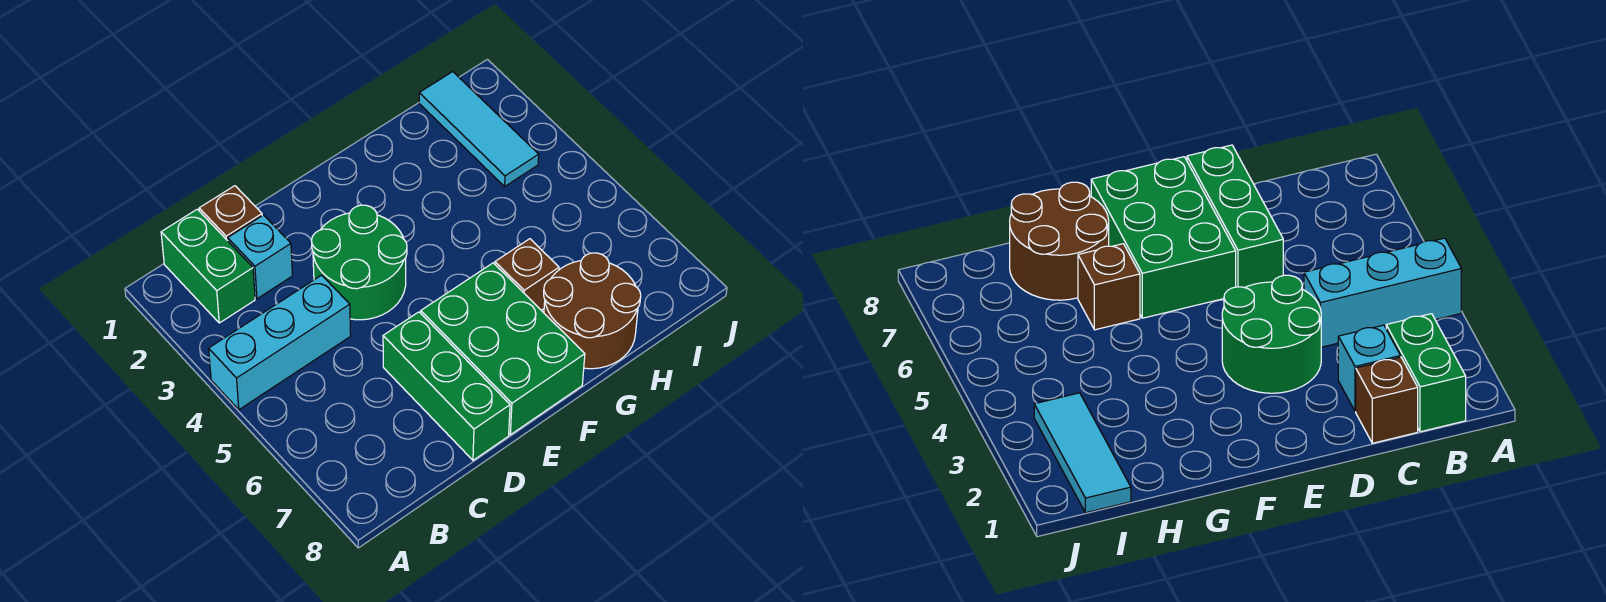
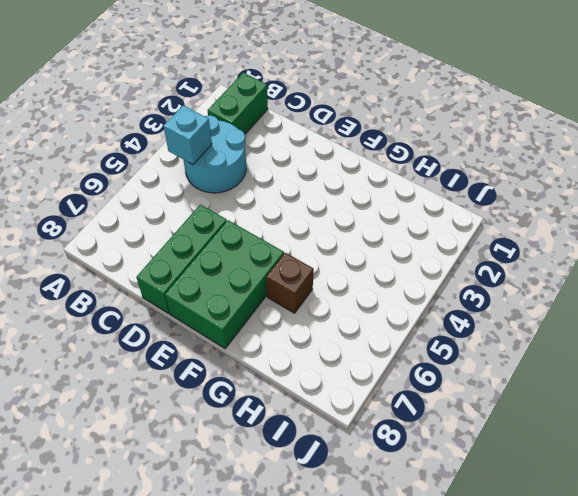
cyan round brick B3:C4 level 1 -> cyan brick A4:C4 level 1
cyan brick B4 level 2 -> cyan brick C2 level 1
none -> brown brick C1 level 1
none -> green round brick D3:E4 level 1

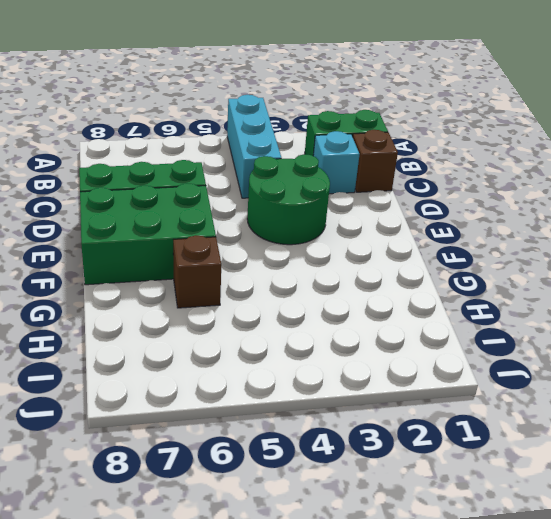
none -> brown round brick G7:H8 level 1
none -> cyan tile I1:I3 level 1

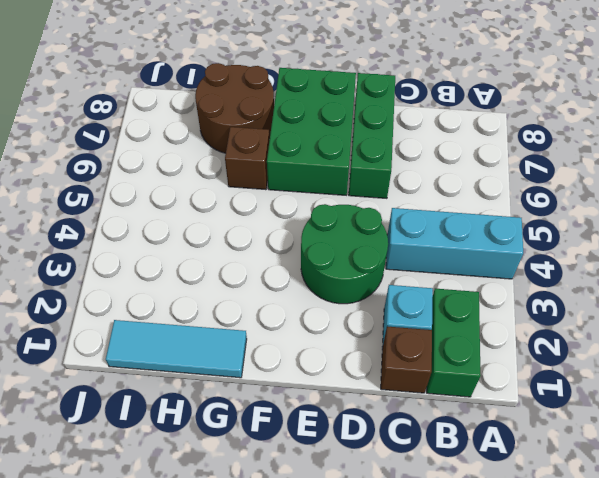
cyan tile G1:I1 level 1 -> cyan tile I1:I3 level 1

